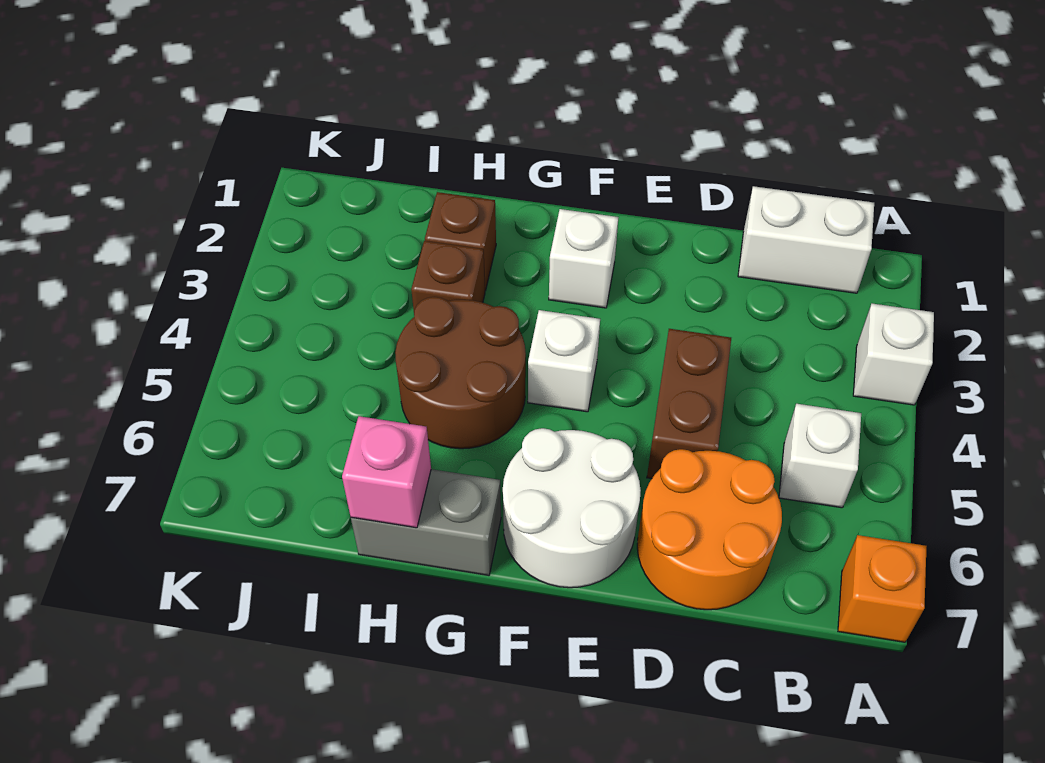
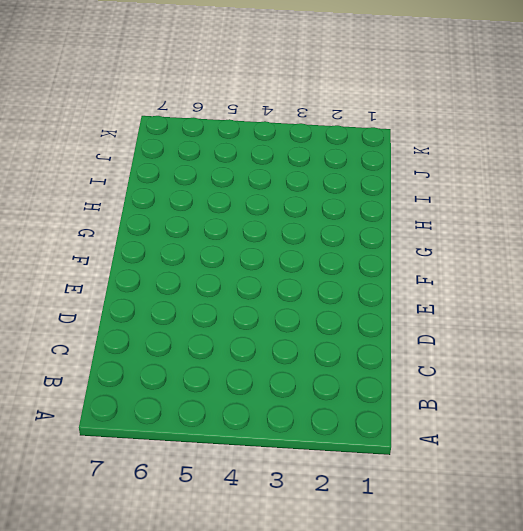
none -> white brick A3 level 1
none -> orange brick A7 level 1
none -> white brick B1:C1 level 1

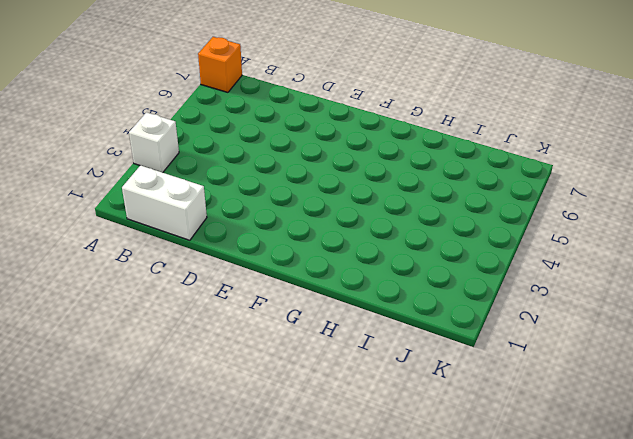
none -> white brick B5 level 1
none -> orange round brick C6:D7 level 1
none -> brown brick D4:D5 level 1

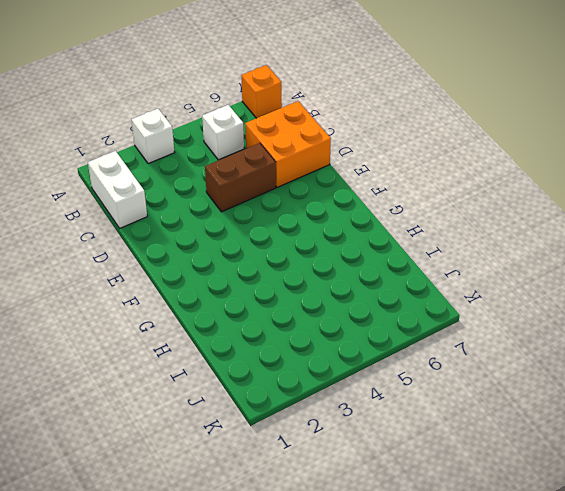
orange brick C6:D7 level 1 -> orange round brick C6:D7 level 1
none -> white round brick E6:F7 level 1
none -> white brick F2 level 1
none -> white brick F4 level 1

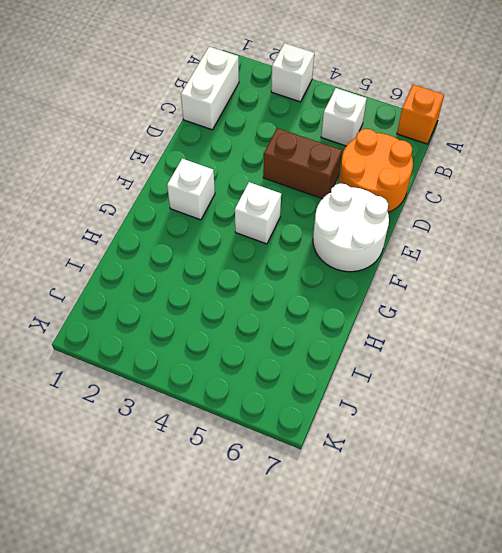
none -> brown round brick G4:H5 level 1
none -> grey brick G7:H7 level 1
none -> brown brick H2 level 1

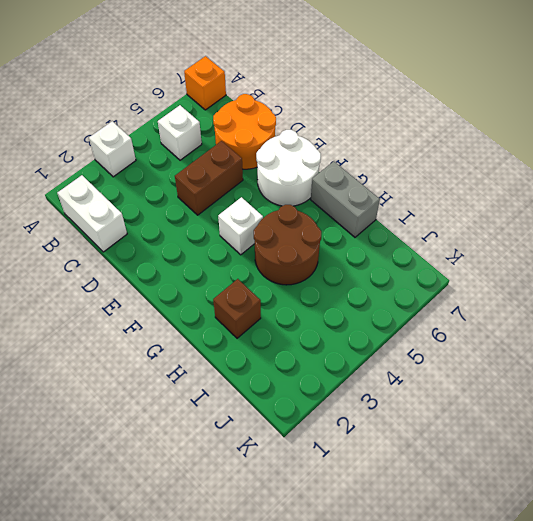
none -> white brick F2 level 1
none -> brown brick H3 level 1
none -> pink brick H7 level 2

